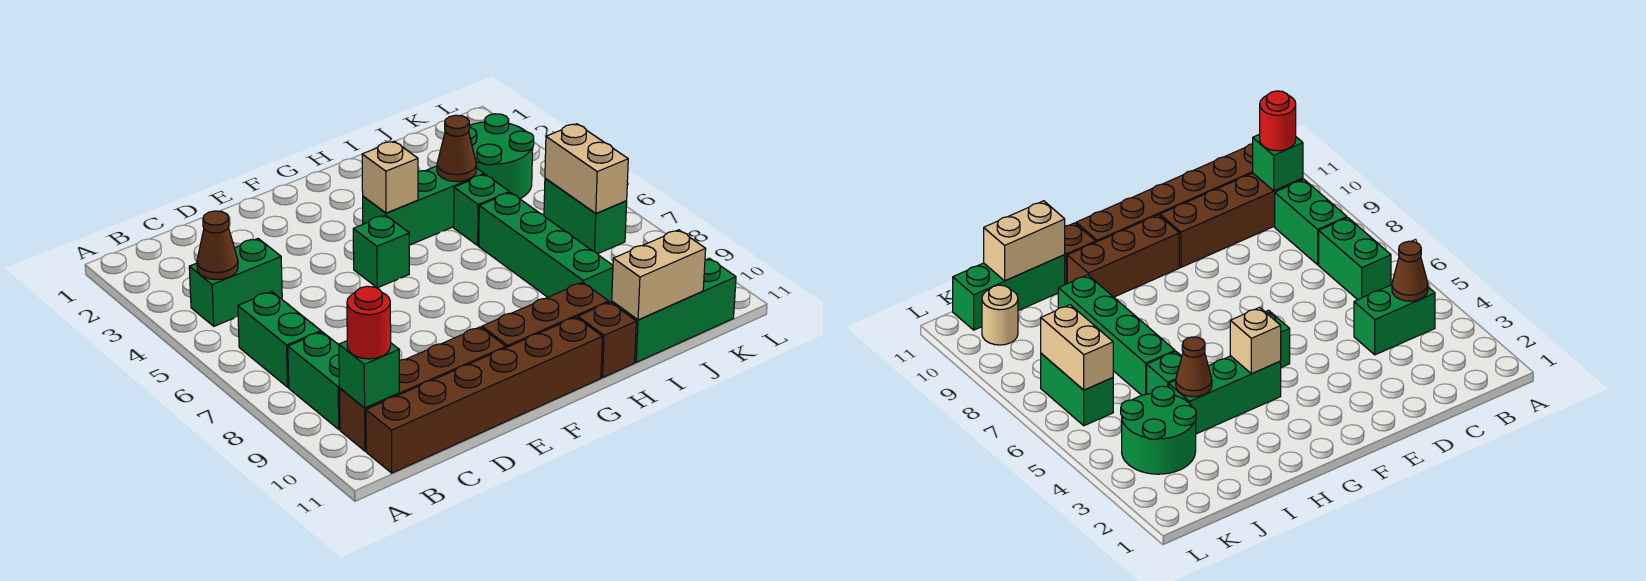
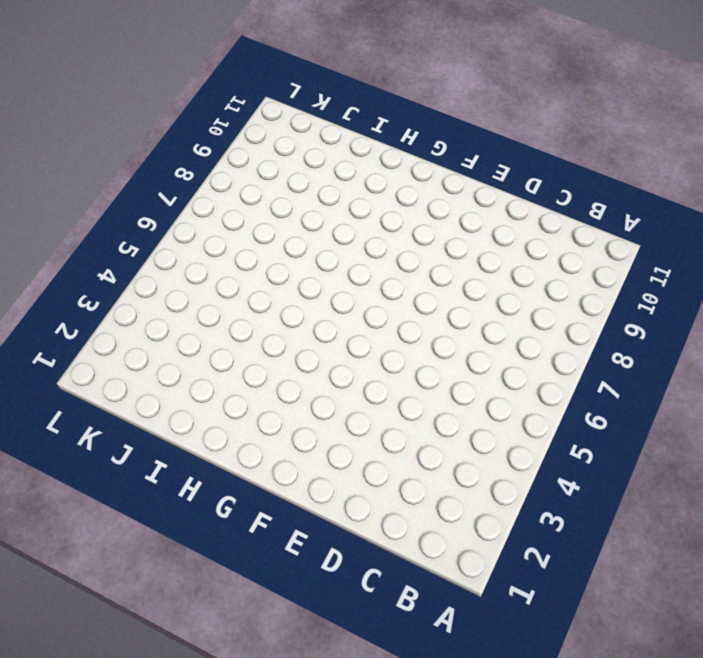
none -> green brick B4:C4 level 1
none -> green brick B6:B7 level 1
none -> green brick B8:B9 level 1

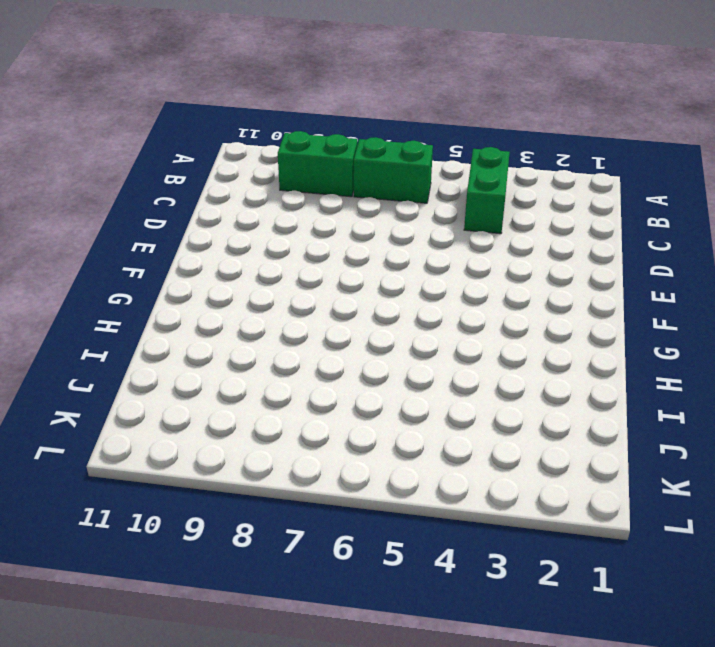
none -> brown brick B10:E10 level 1
none -> brown brick B11:G11 level 1
none -> green brick F5 level 1

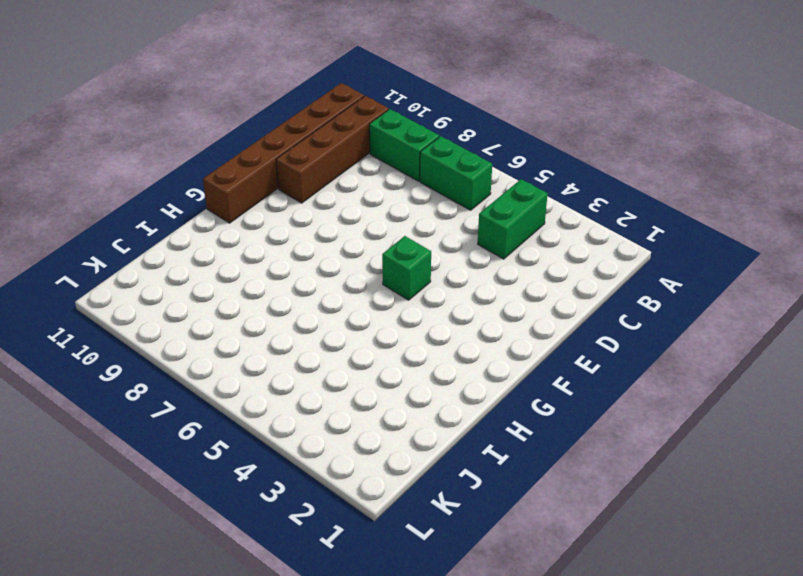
none -> brown brick F10:H10 level 1
none -> green brick G4:I4 level 1
none -> brown brick H11 level 1

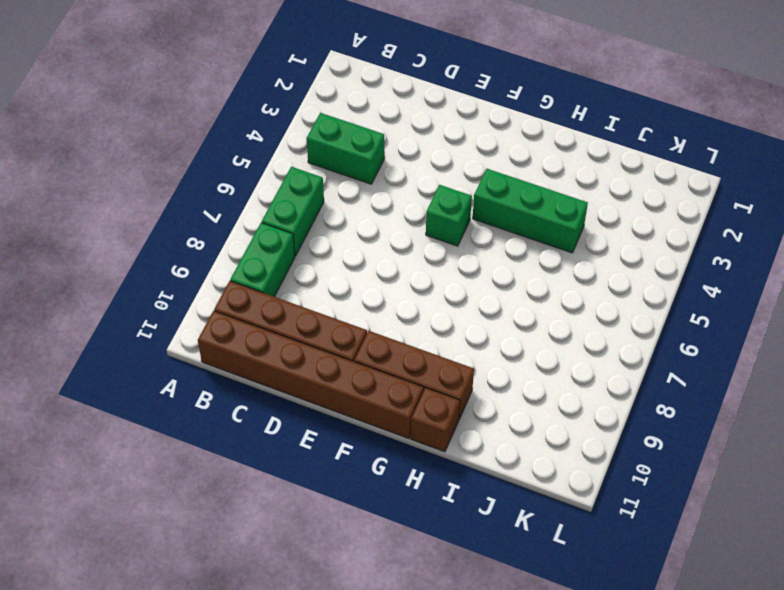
none -> green brick I5 level 1
none -> green brick I6:I9 level 1
none -> green brick I11:K11 level 1

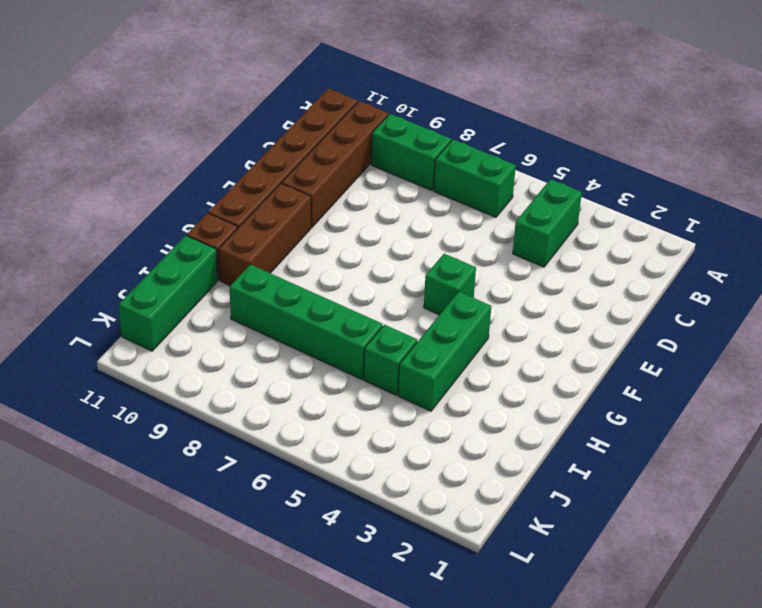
none -> green round brick J3:K4 level 1
none -> green brick K6:K7 level 1
none -> tan round brick K10 level 1

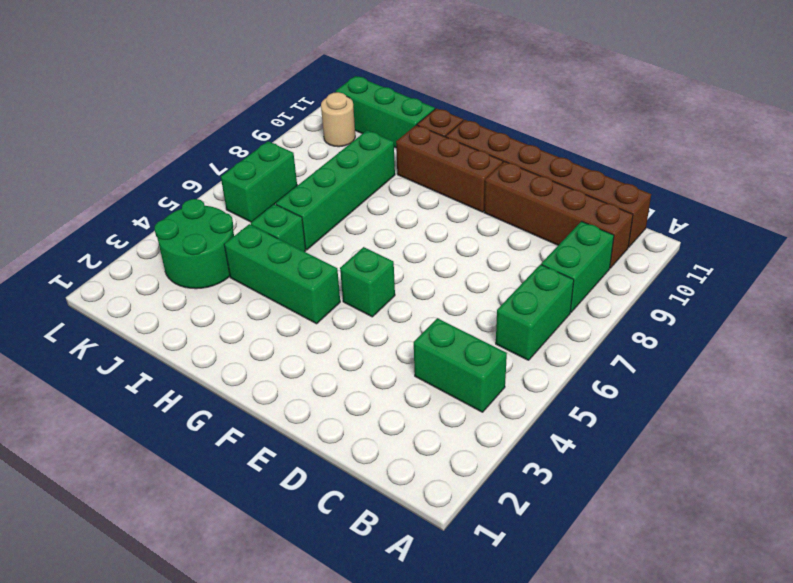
none -> brown cone B4 level 2
none -> green brick B10 level 2
none -> tan brick G4 level 2

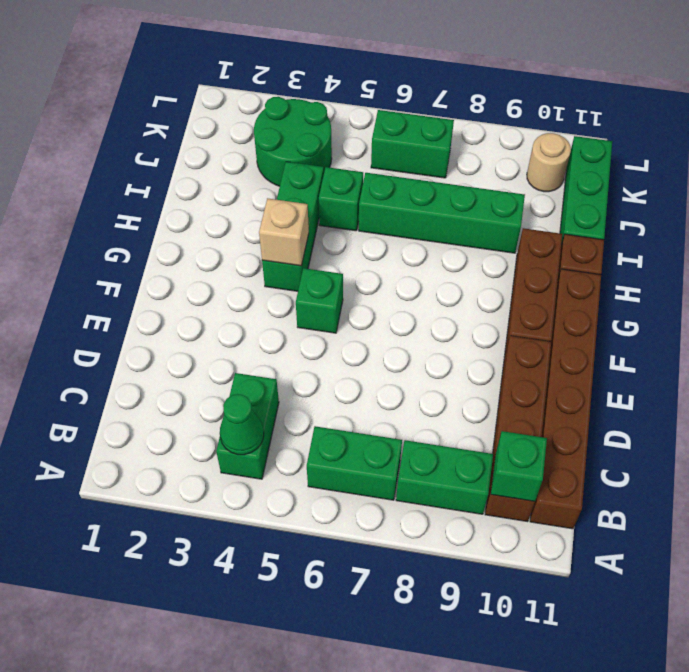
green cone B4 level 2 -> brown cone B4 level 2
none -> brown cone I4 level 2
none -> tan brick I11:J11 level 2
none -> tan brick K6:K7 level 2

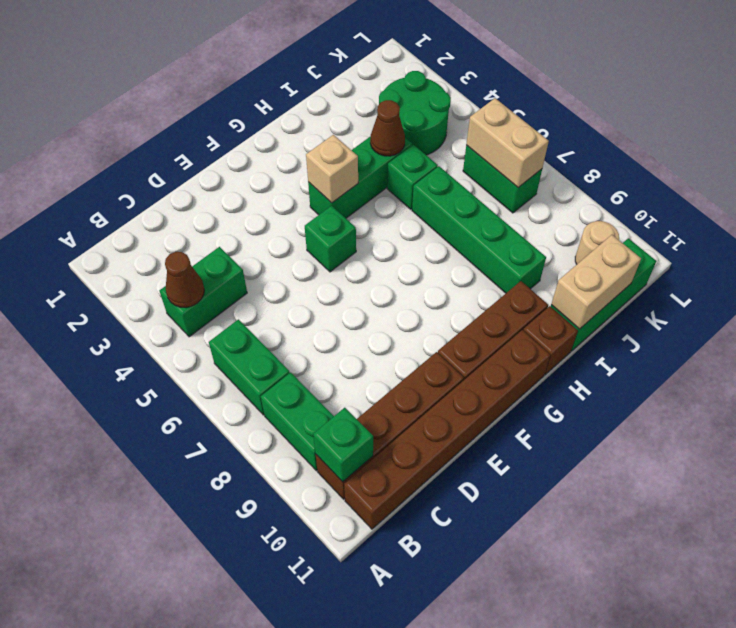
none -> red round brick B10 level 3

